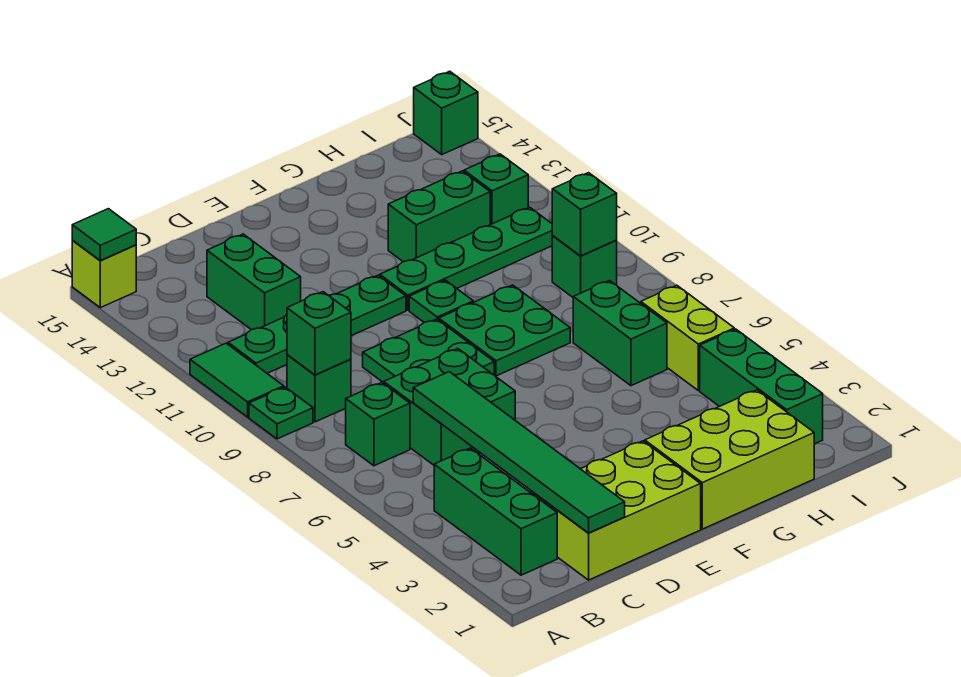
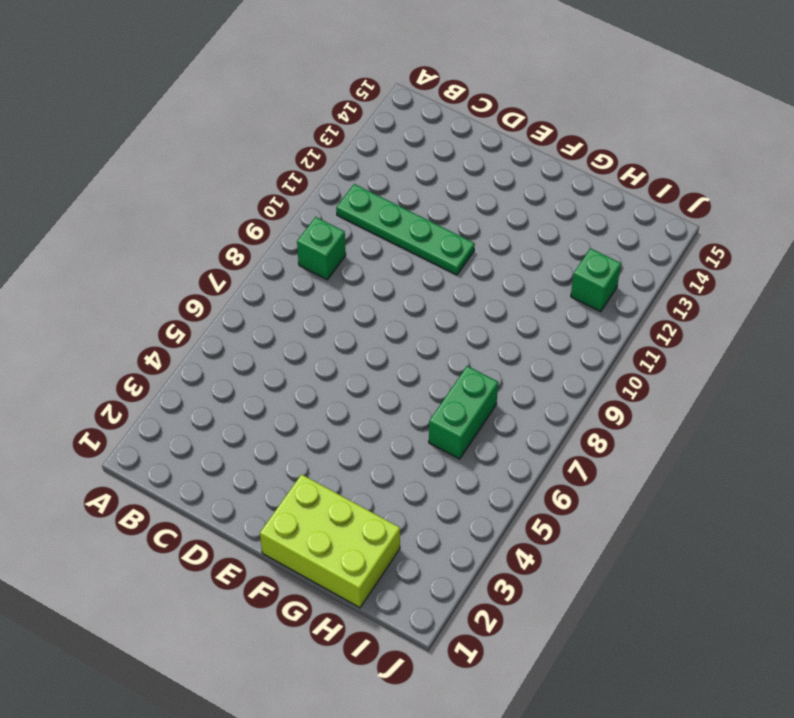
none -> green plate A9 level 1
none -> green tile A10:A11 level 1
none -> lime brick A15 level 1

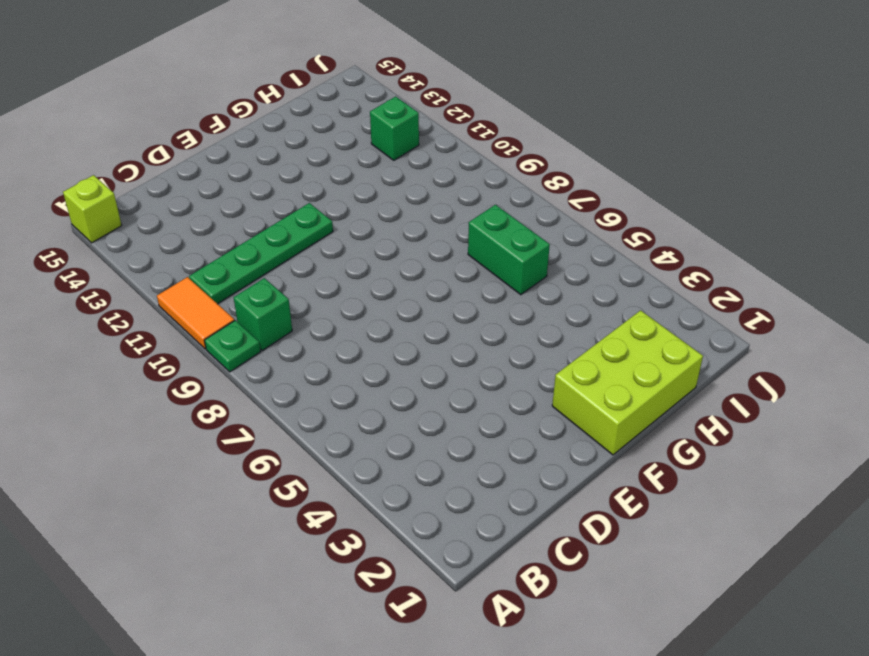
orange tile A10:A11 level 1 -> green tile A10:A11 level 1
none -> green brick B2:B4 level 1
none -> green brick B7 level 1
none -> lime brick C1:E2 level 1

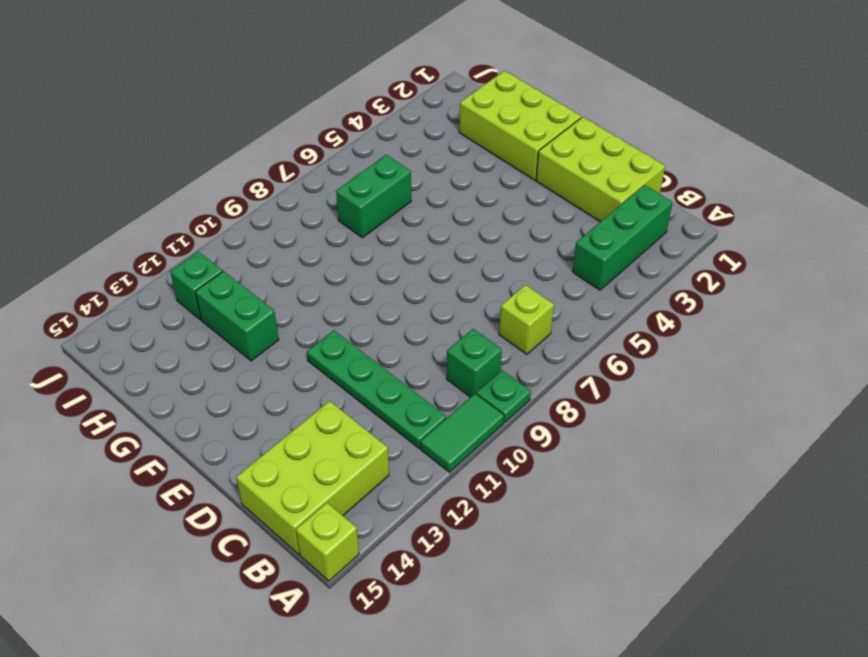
lime brick B7 level 1 -> green brick B7 level 1
lime brick B13:C15 level 1 -> green brick C12:C13 level 1
none -> green brick C6:D7 level 1
none -> green plate D8:E9 level 1
none -> green plate F8:G9 level 1

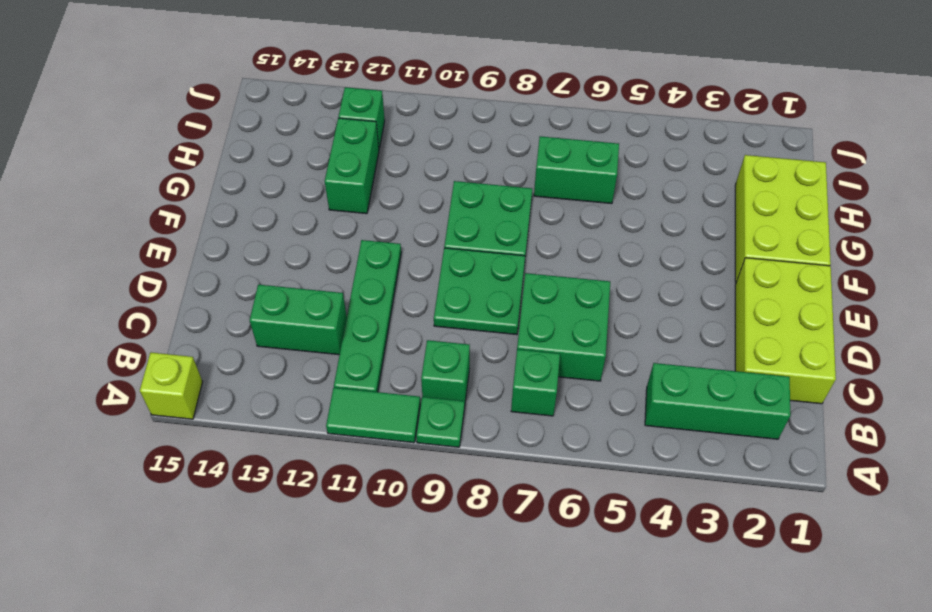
none -> green plate F10 level 1
none -> green plate F11:I11 level 1
none -> green brick I2:I4 level 1

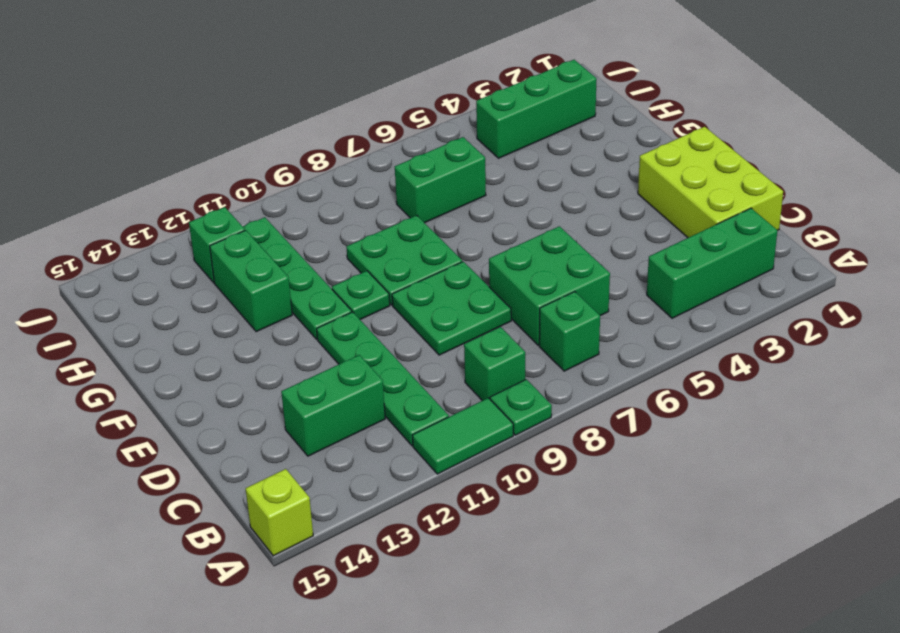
none -> lime brick F1:H2 level 1
none -> lime brick I5:I6 level 1
none -> green brick I9 level 1

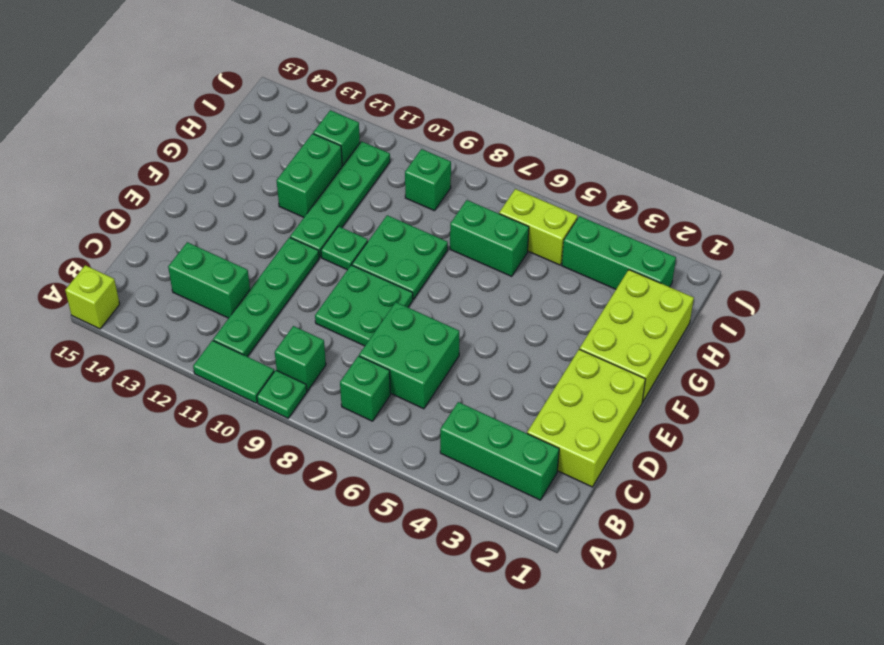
none -> green brick J15 level 1
none -> green tile A15 level 2
none -> green brick B9 level 2

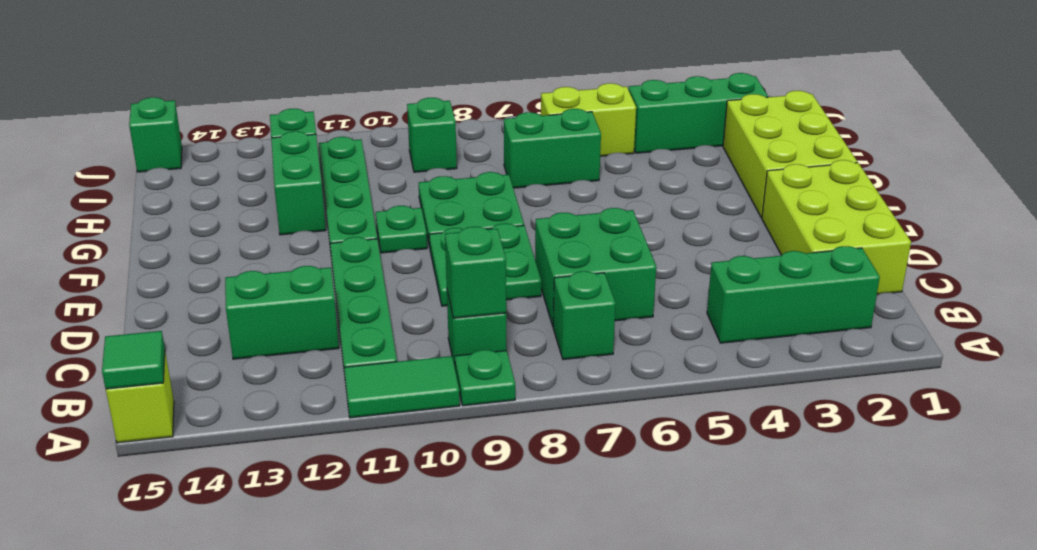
none -> green tile C1:C6 level 2
none -> green brick I9 level 2

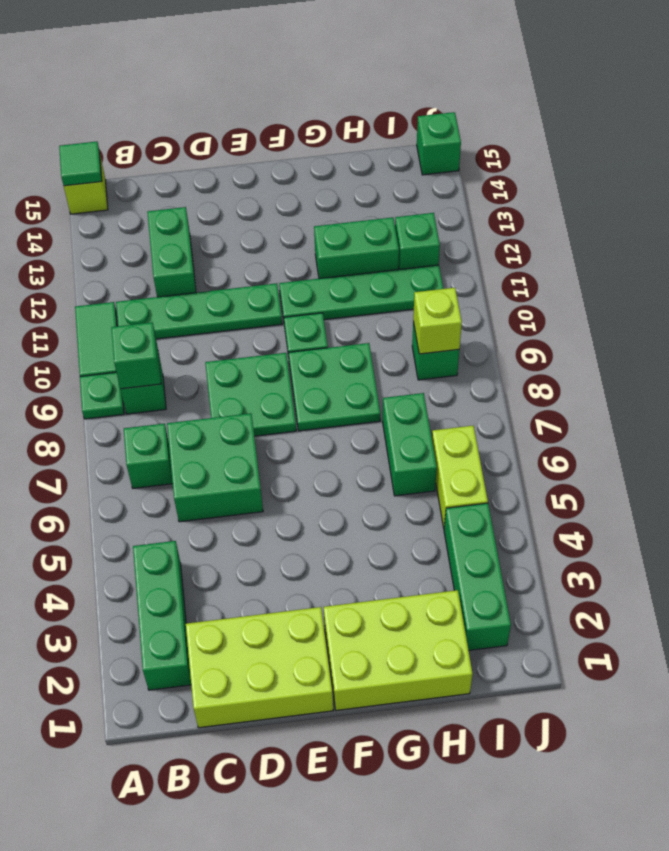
lime brick I9 level 2 -> green brick I9 level 2
none -> green tile C1:C6 level 2

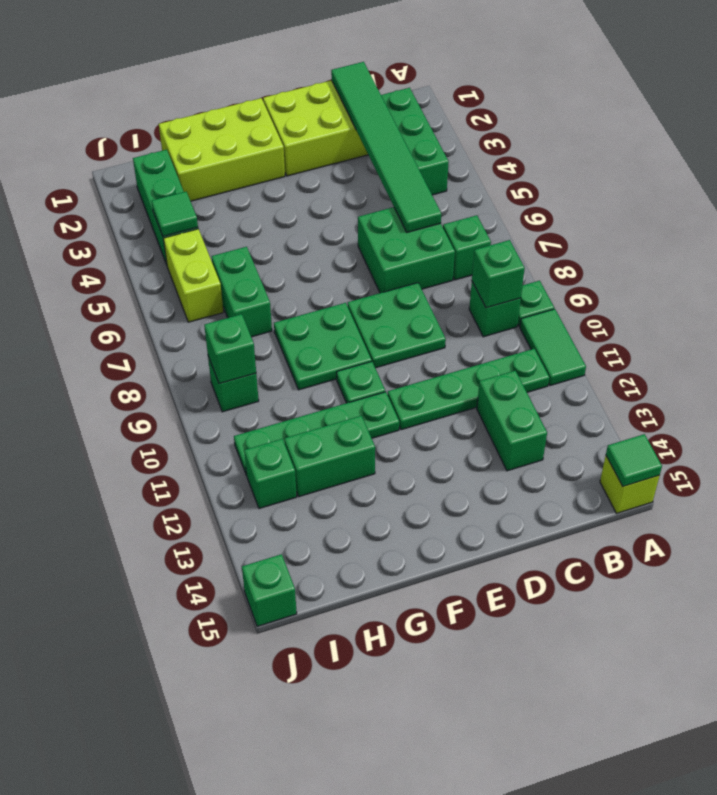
green tile I4 level 2 -> none

